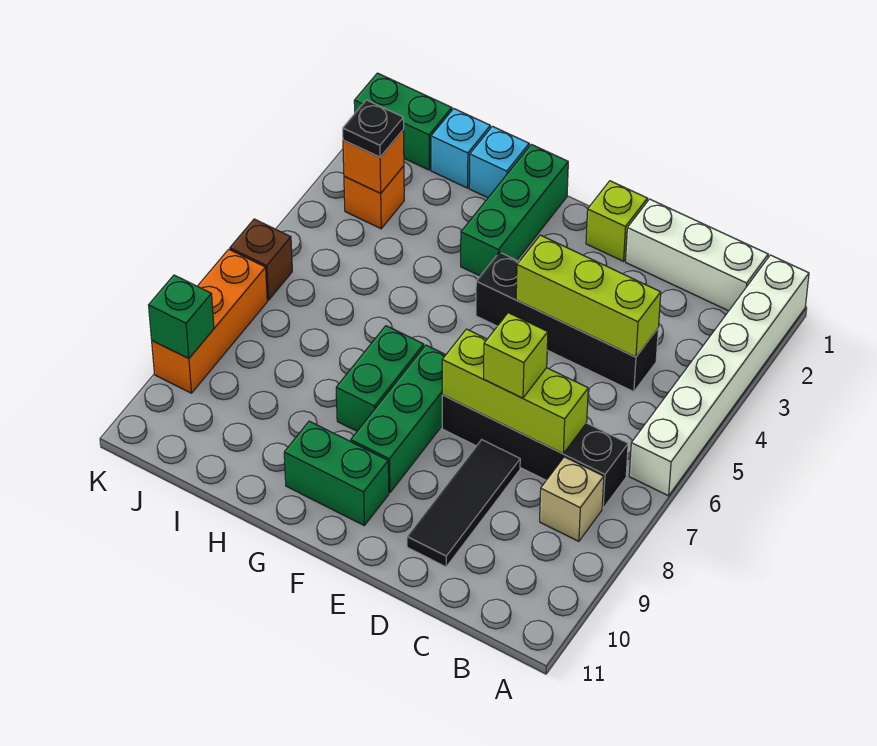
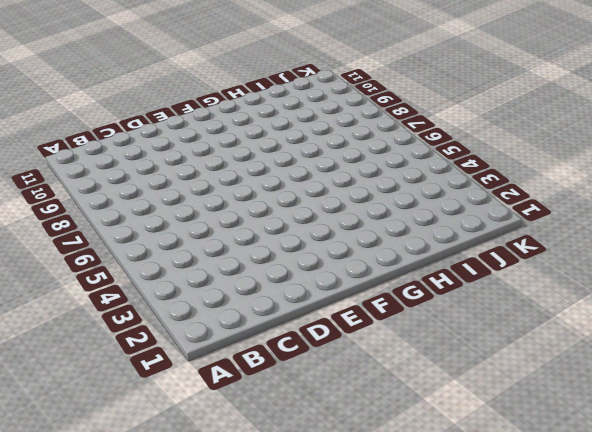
none -> white brick A1:A6 level 1
none -> white brick B1:D1 level 1
none -> black brick B7:E7 level 1

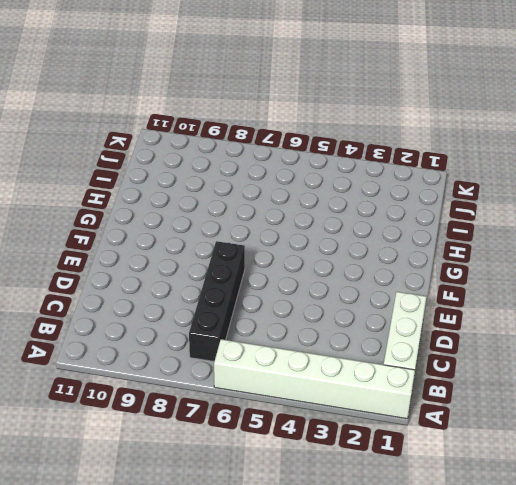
none -> tan brick B8 level 1
none -> black brick C4:F4 level 1
none -> black tile D8:D10 level 1

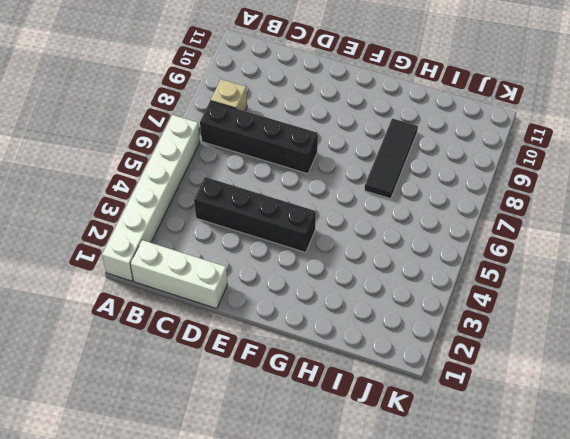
black tile H7:H9 level 1 -> black tile D8:D10 level 1
none -> lime brick E1 level 1
none -> green brick F7:F9 level 1
none -> green brick F10:G10 level 1

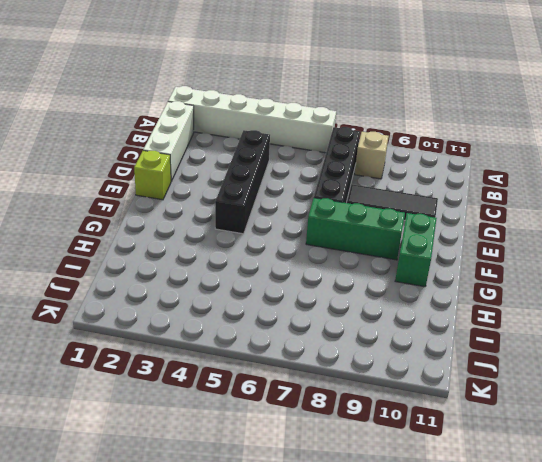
none -> green brick G1:G3 level 1
none -> green brick G7:G8 level 1
none -> cyan brick H1 level 1

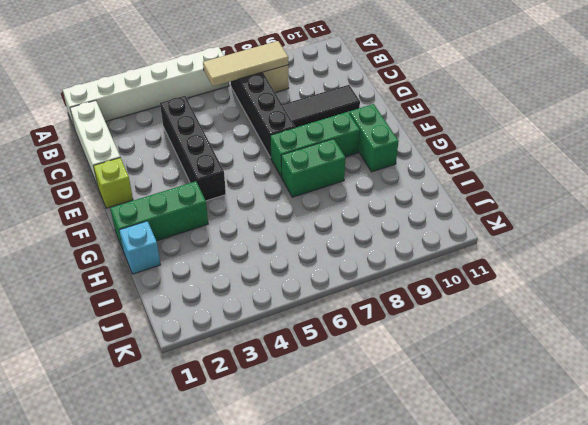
tan tile B6:B8 level 2 -> none
none -> cyan brick I1 level 1
none -> green brick J1:K1 level 1
none -> orange brick J3 level 1

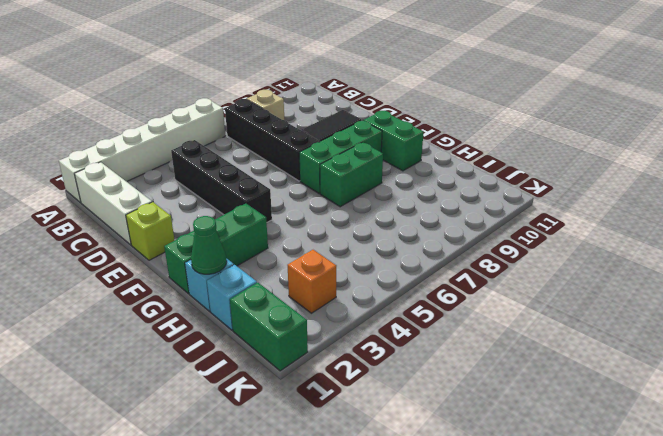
green cone H1 level 2 -> none
none -> brown brick K6 level 1
none -> orange brick K7:K9 level 1
none -> lime brick C4:E4 level 2

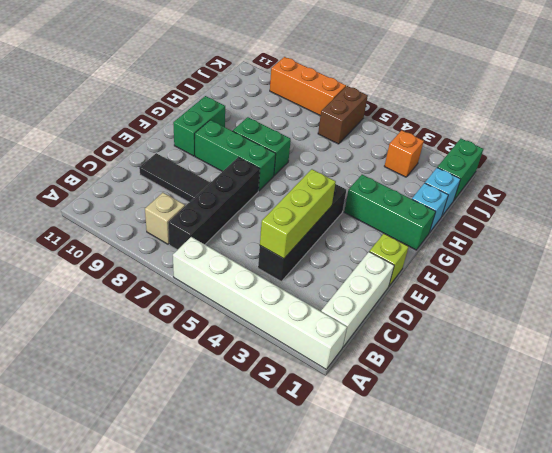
brown brick J6:K6 level 1 -> brown brick K6 level 1
none -> lime brick C7:E7 level 2
none -> orange brick J3 level 2
none -> green brick K9 level 2

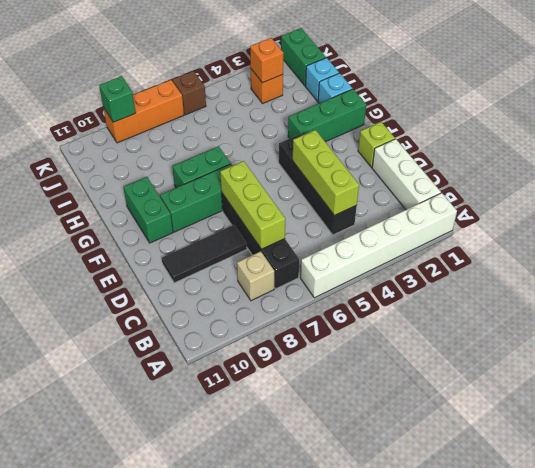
none -> lime brick D7 level 3
none -> black plate J3 level 3

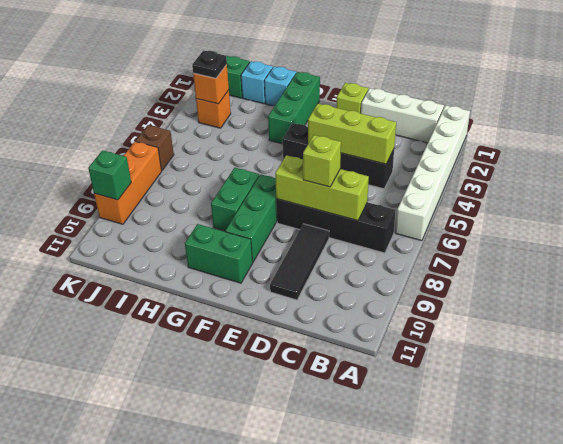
none -> tan brick B8 level 1

